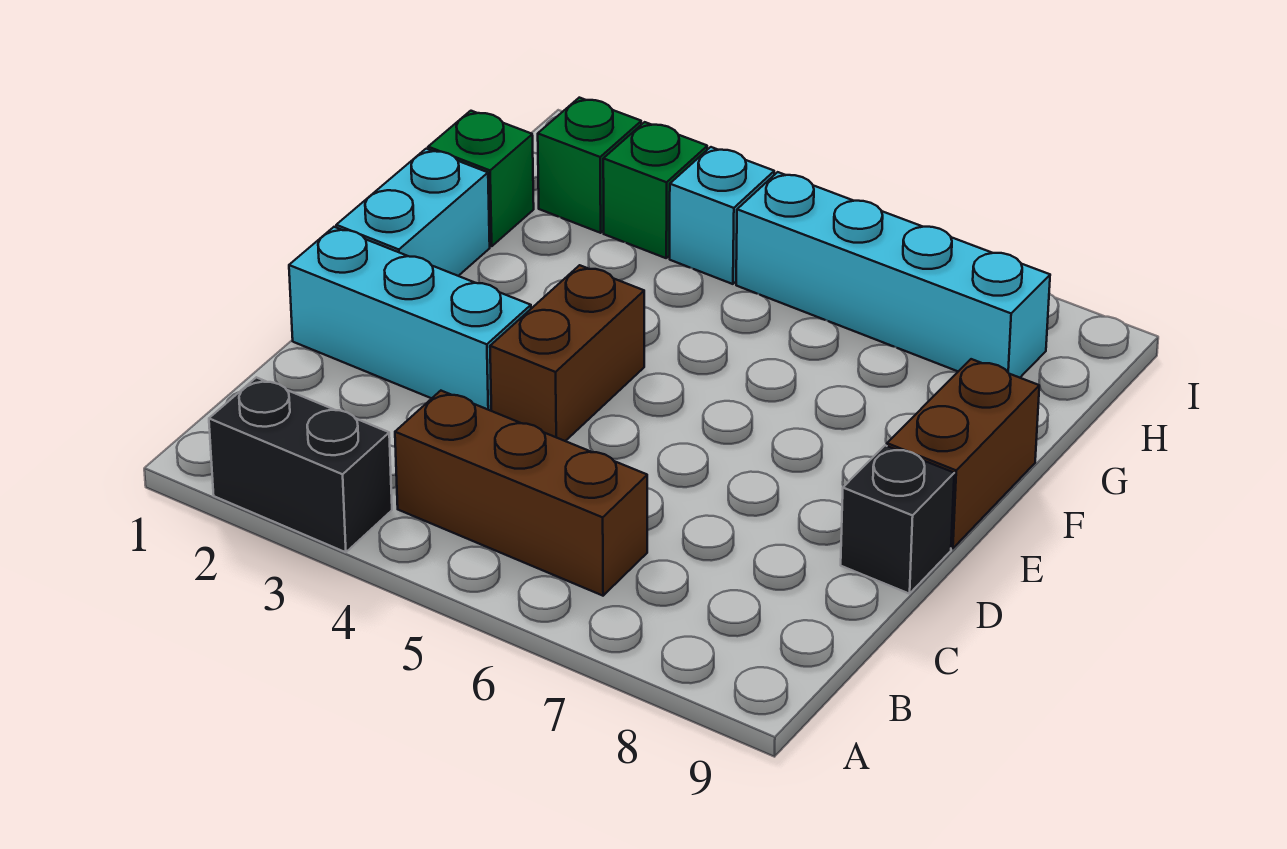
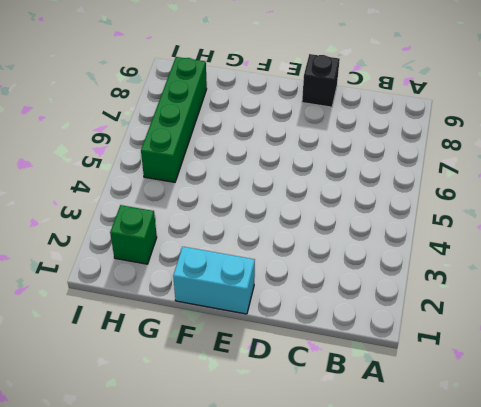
green brick H5:H8 level 1 -> cyan brick H5:H8 level 1
none -> black brick A2:A3 level 1
none -> brown brick B4:B6 level 1
none -> cyan brick D1:D3 level 1

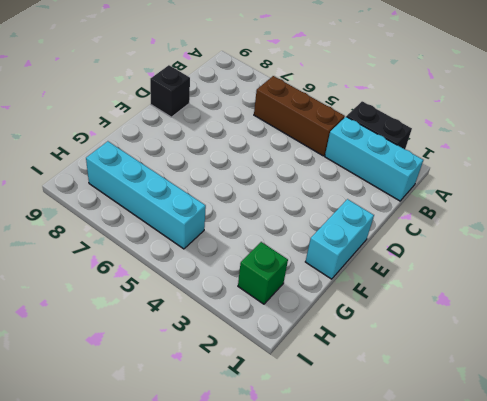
cyan brick B1:B3 level 1 -> cyan brick D1:D3 level 1
none -> brown brick D4:E4 level 1
none -> brown brick E9:F9 level 1
none -> green brick G1 level 1

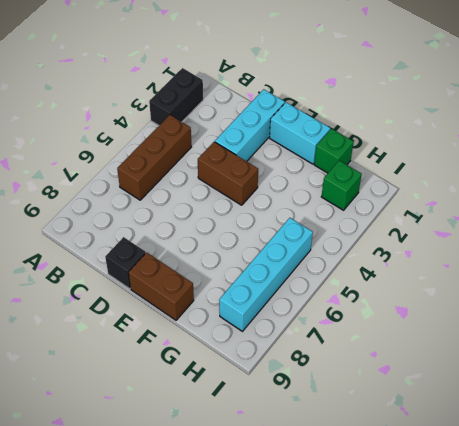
none -> green brick H3 level 1
none -> cyan brick H4 level 1

